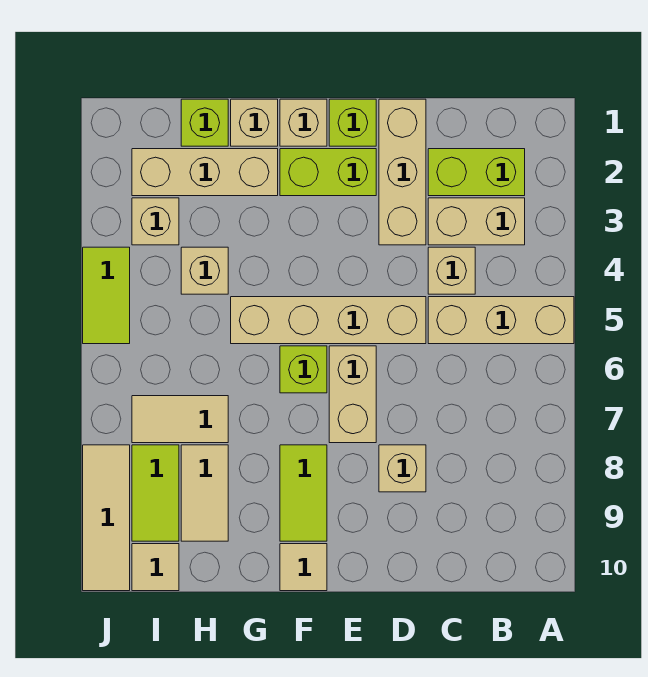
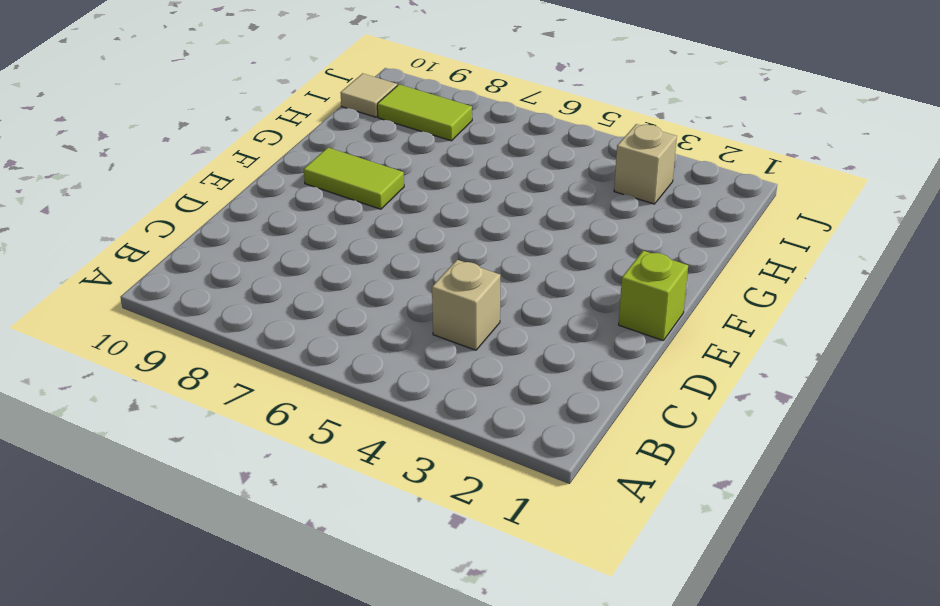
none -> tan brick A5:C5 level 1
none -> lime brick B2:C2 level 1
none -> tan brick B3:C3 level 1

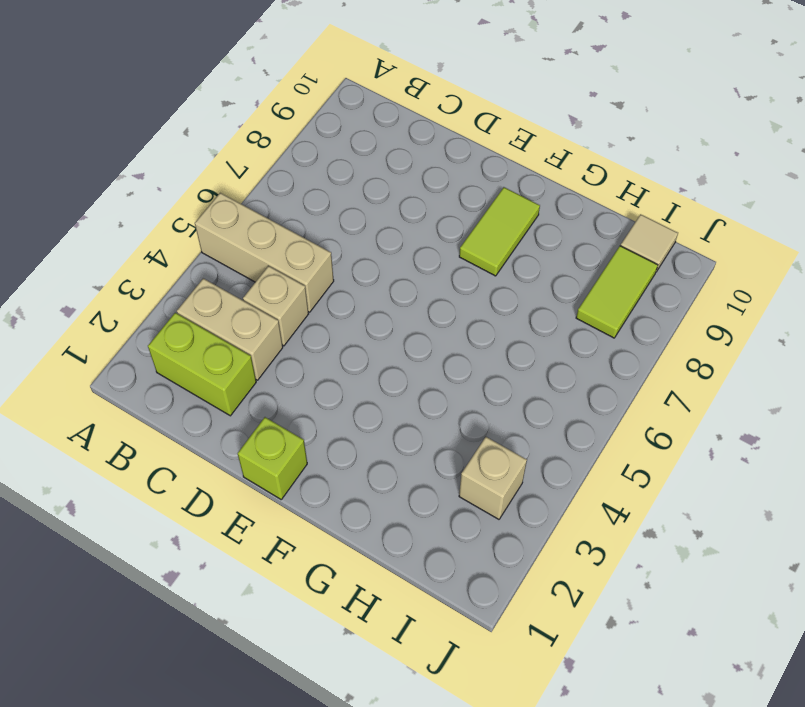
none -> tan brick D1:D3 level 1
none -> tan brick D5:G5 level 1
none -> tan brick D8 level 1

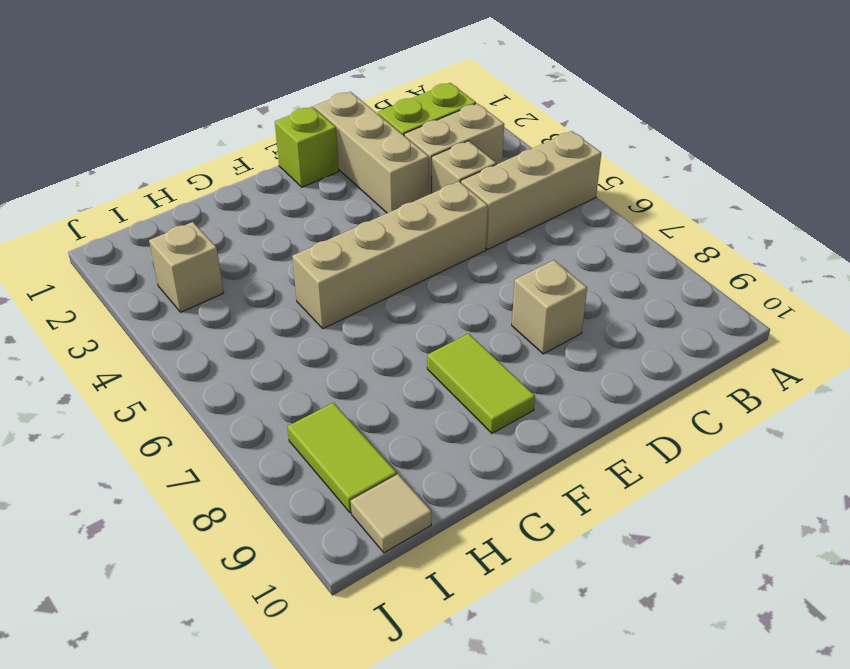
none -> lime brick E2:F2 level 1
none -> tan brick E6:E7 level 1
none -> tan brick F1 level 1

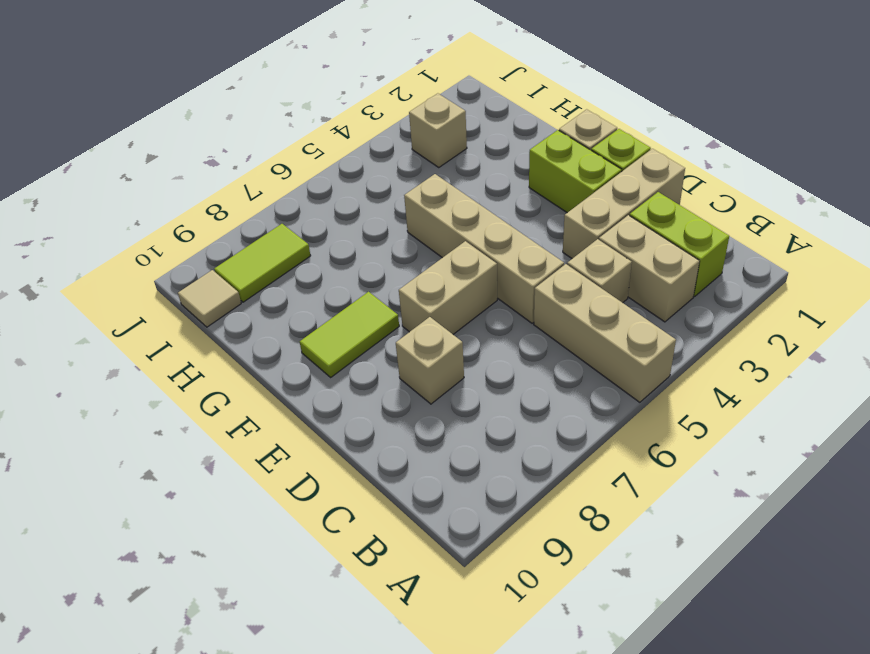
none -> lime brick F6 level 1
none -> tan tile F10 level 1
none -> tan brick G1 level 1

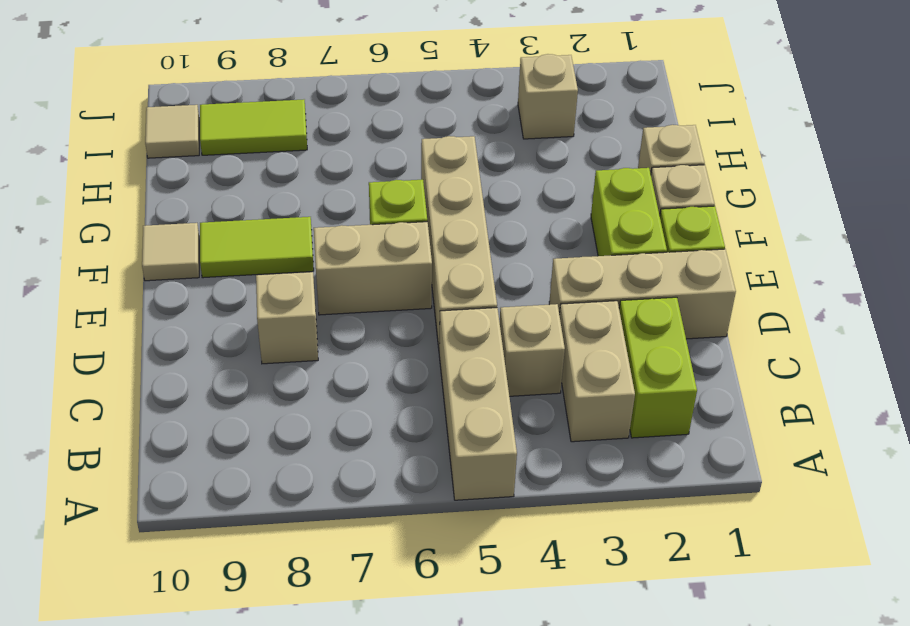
none -> tan brick G2:I2 level 1
none -> lime brick H1 level 1
none -> tan brick H4 level 1

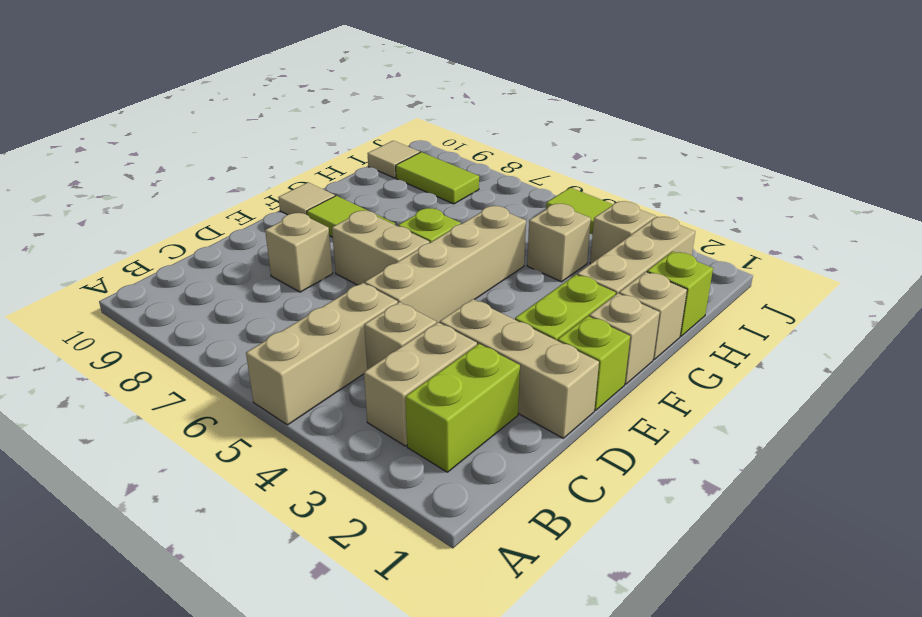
none -> tan tile H7:I7 level 1
none -> tan tile H8:H9 level 1
none -> tan tile J8:J10 level 1

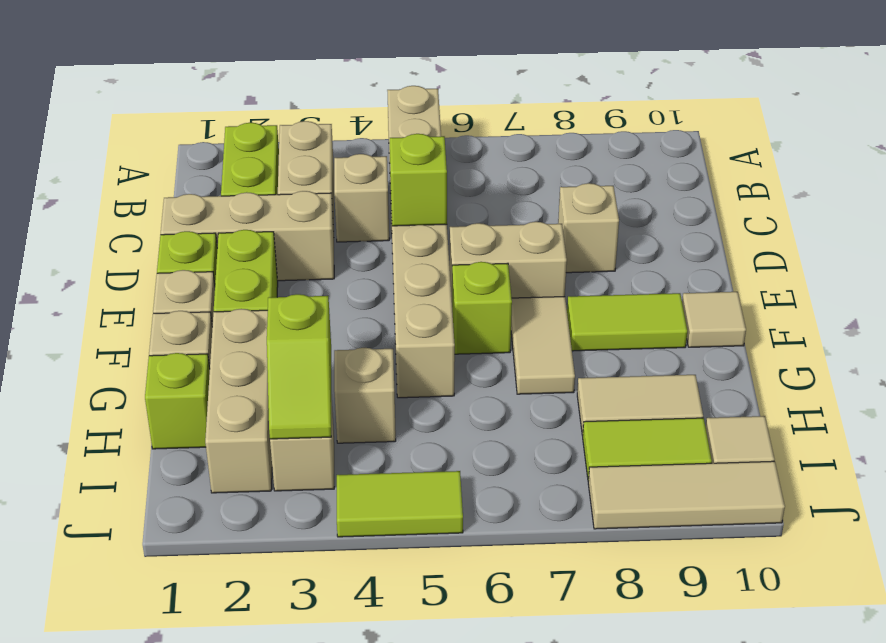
lime brick D5 level 2 -> none
tan tile F7:G7 level 1 -> tan tile H7:I7 level 1
lime slope H3:I3 level 2 top H -> none

